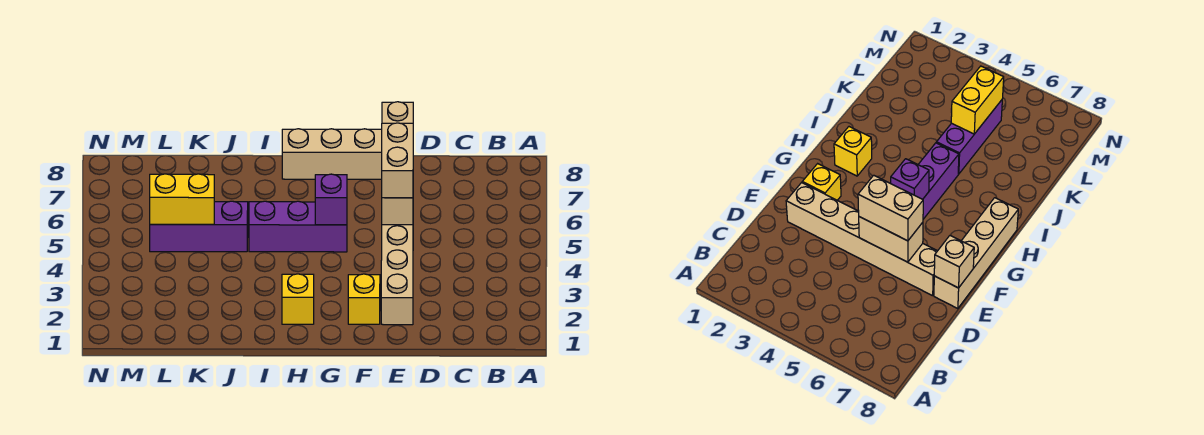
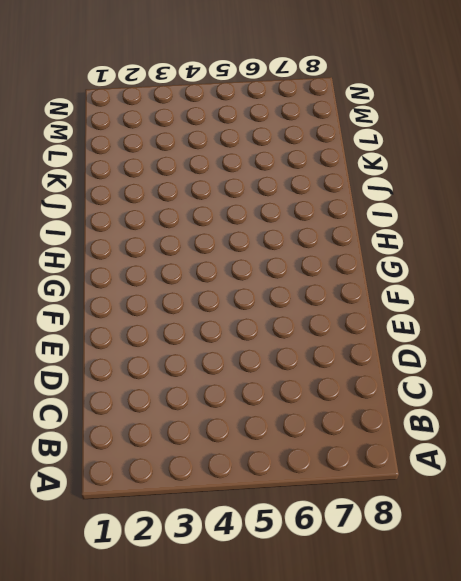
none -> tan brick E2:E7 level 1
none -> tan brick E8:H8 level 1

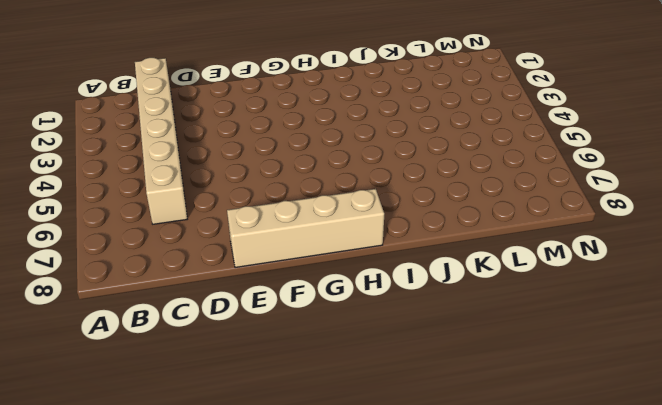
tan brick C1:C6 level 1 -> tan brick E2:E7 level 1
none -> yellow brick F2 level 1
none -> purple brick G5:I5 level 1

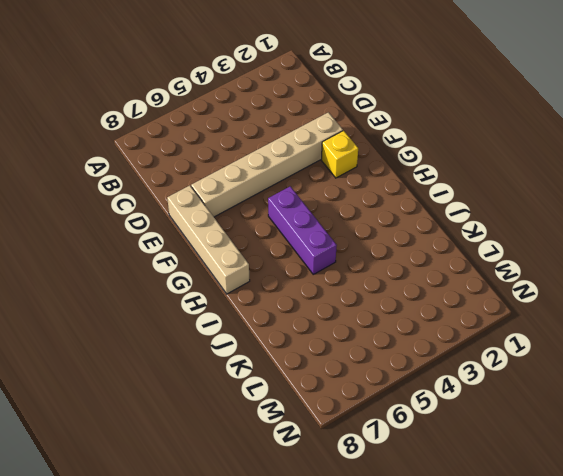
none -> yellow brick H2 level 1
none -> purple brick J5:L5 level 1

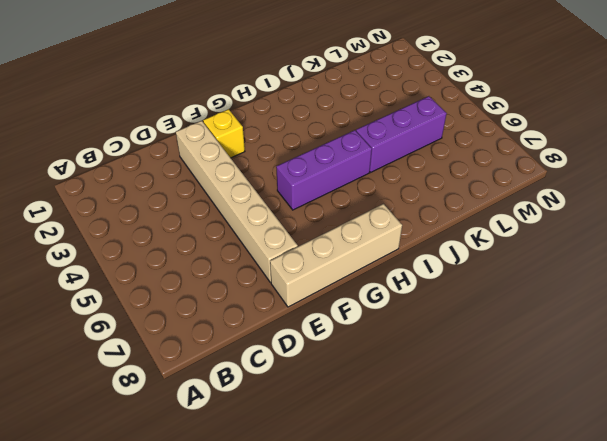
none -> yellow brick H2 level 1
none -> tan brick E5:E6 level 2

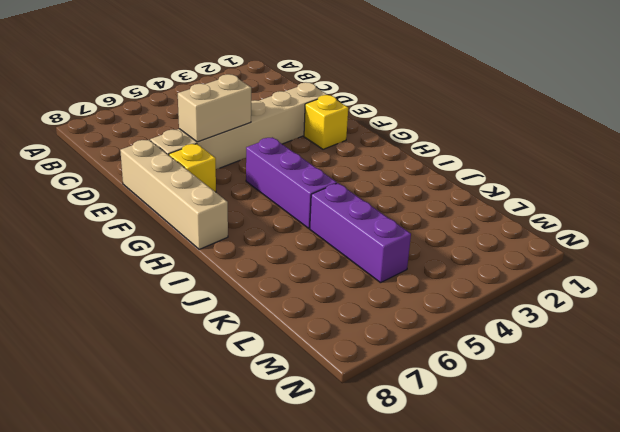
yellow brick F7 level 1 -> yellow brick H2 level 1
none -> tan brick E8 level 2
none -> purple brick G5 level 2

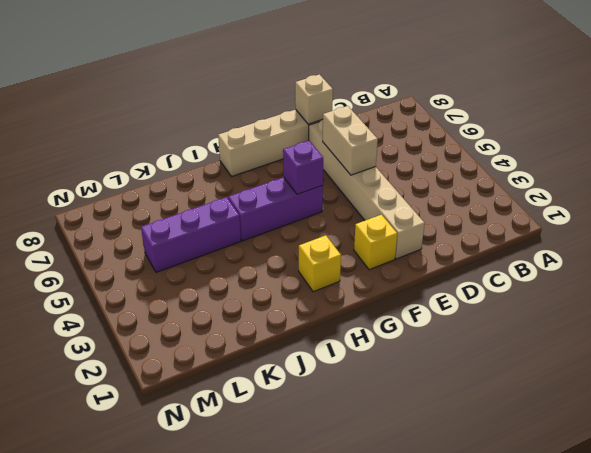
none -> yellow brick K5:L5 level 2
none -> tan brick E5:E6 level 3

